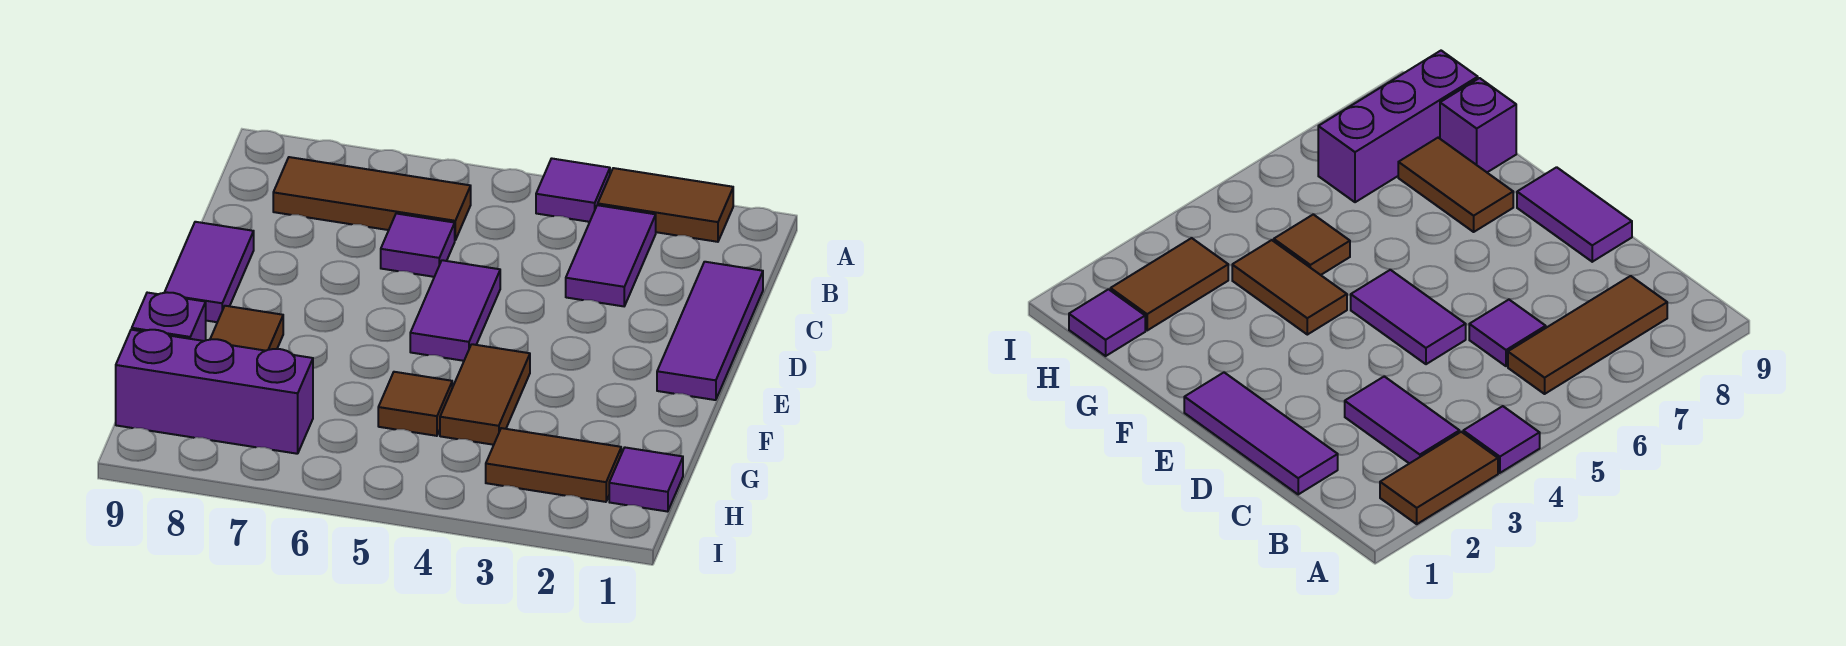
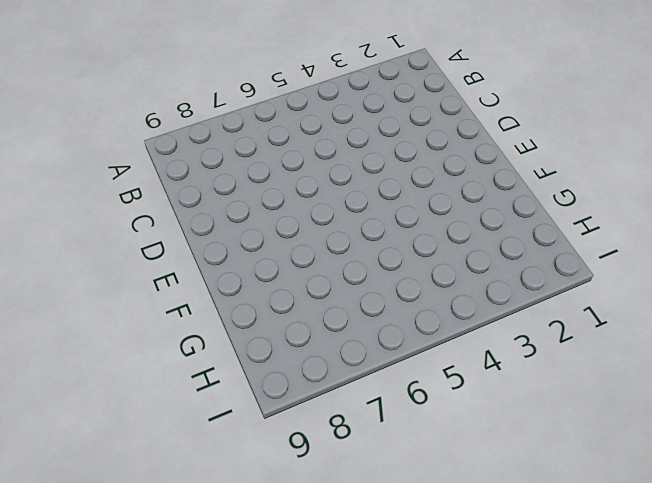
none -> brown tile A2:A3 level 1
none -> purple tile A4 level 1
none -> purple tile B3:C3 level 1

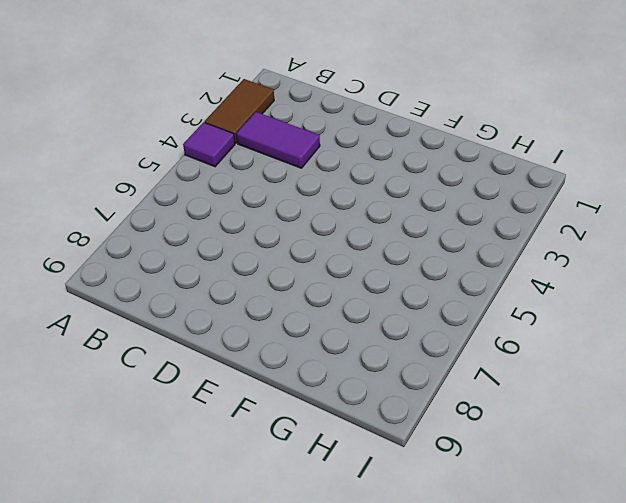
none -> brown tile B6:B8 level 1
none -> purple tile C1:E1 level 1
none -> purple tile C6 level 1

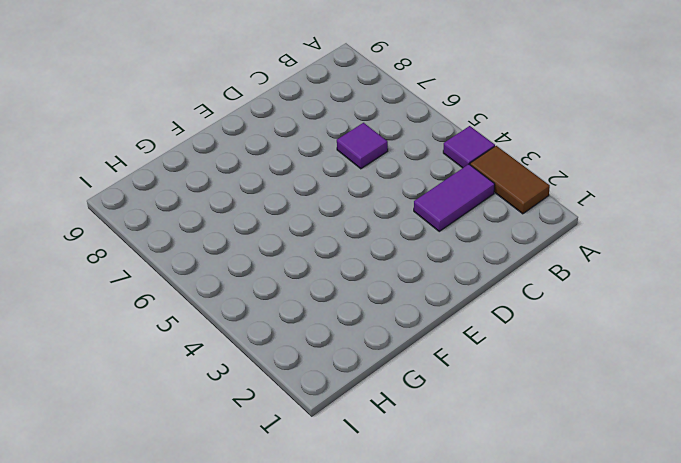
none -> brown tile B6:B8 level 1
none -> purple tile C1:E1 level 1
none -> purple tile D5:E5 level 1

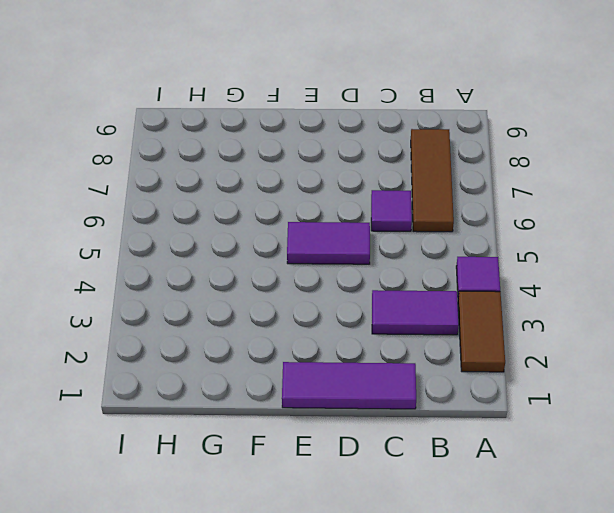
none -> purple tile D9:E9 level 1
none -> brown tile F4:G4 level 1
none -> brown tile F8:G8 level 1

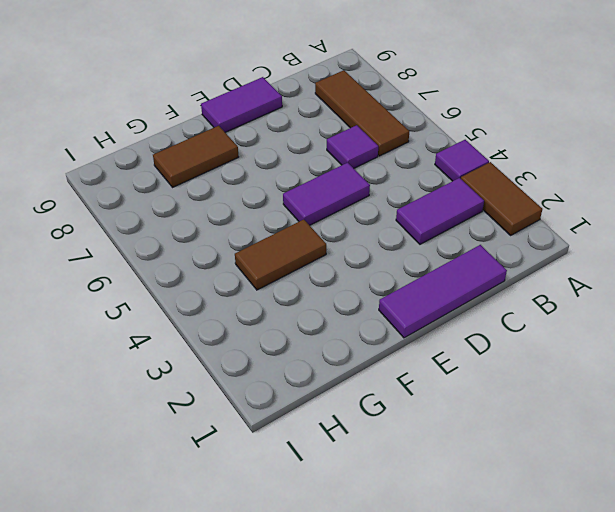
none -> brown tile G5 level 1
none -> purple brick G9 level 1
none -> purple tile H1 level 1

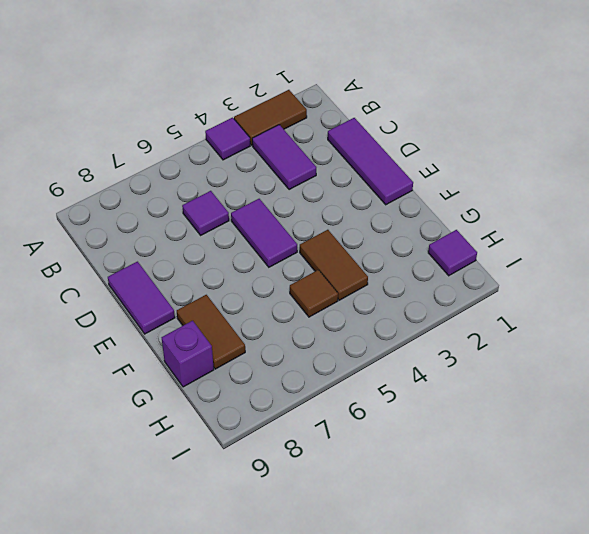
none -> brown tile B6:B8 level 1
none -> brown tile H2:H3 level 1
none -> purple brick H7:H9 level 1

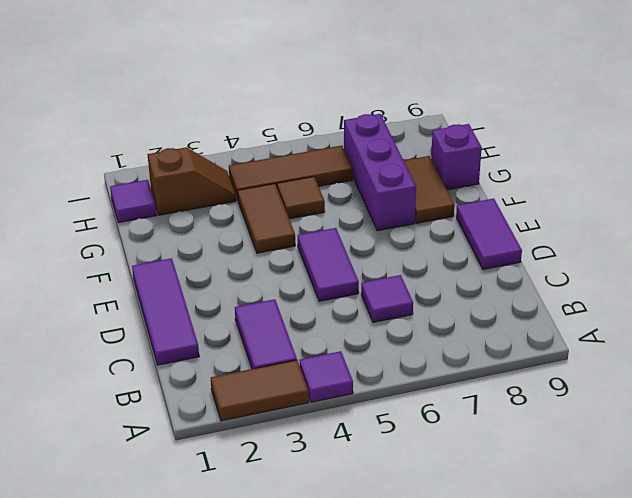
purple brick F7:H7 level 1 -> purple brick H7:H9 level 1
brown slope H2:H3 level 1 top 2 -> brown tile H2:H3 level 1
brown tile H4:H6 level 1 -> brown tile B6:B8 level 1

